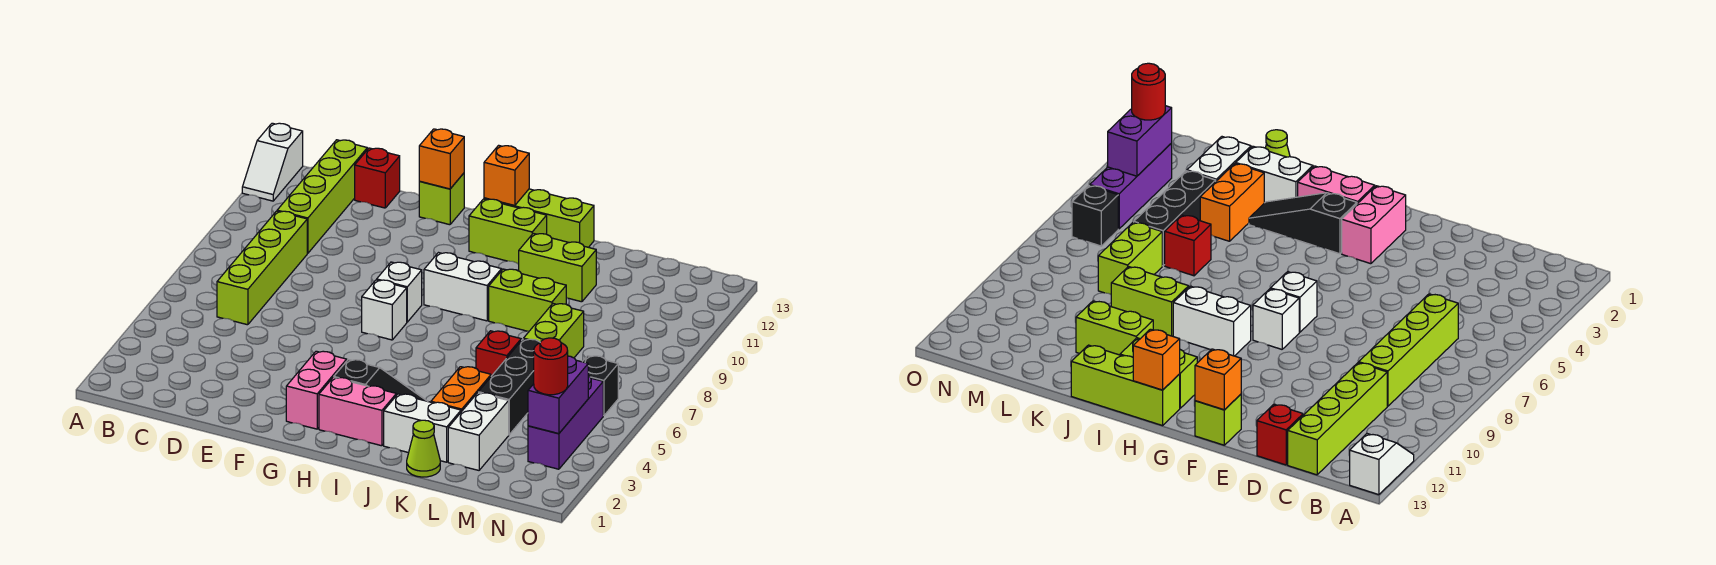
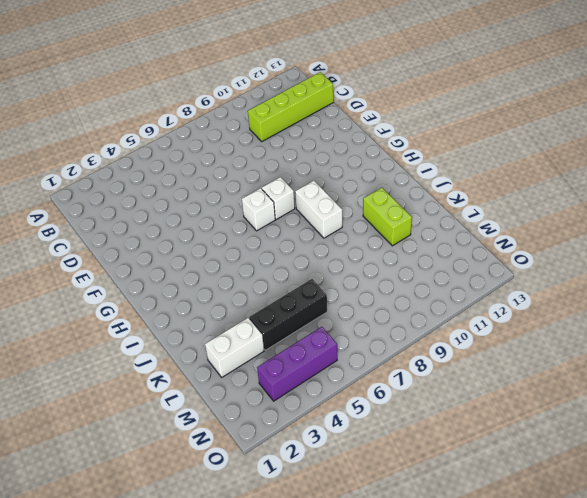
none -> white slope A12:A13 level 1 top 13
none -> lime brick C6:C9 level 1
none -> red brick D13 level 1

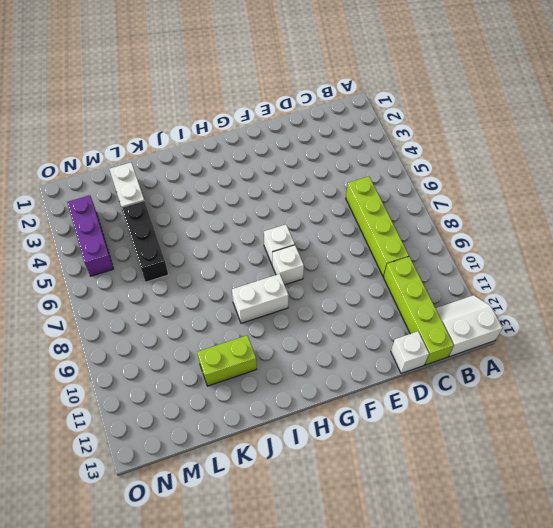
white slope A12:B13 level 1 top 13 -> white slope A12:A13 level 1 top 13
white brick D13 level 1 -> red brick D13 level 1
none -> lime brick F13 level 1
none -> pink brick G2:G3 level 1
none -> pink brick H2:I2 level 1

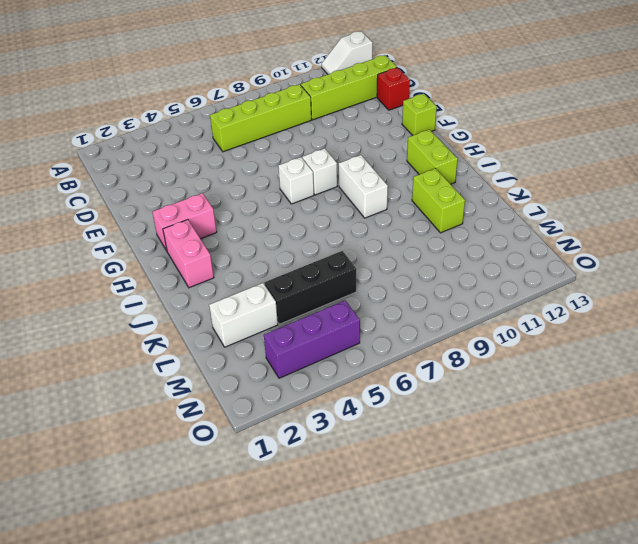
none -> black slope H3:J3 level 1 top H
none -> lime brick H13:J13 level 1
none -> white brick J2:K2 level 1

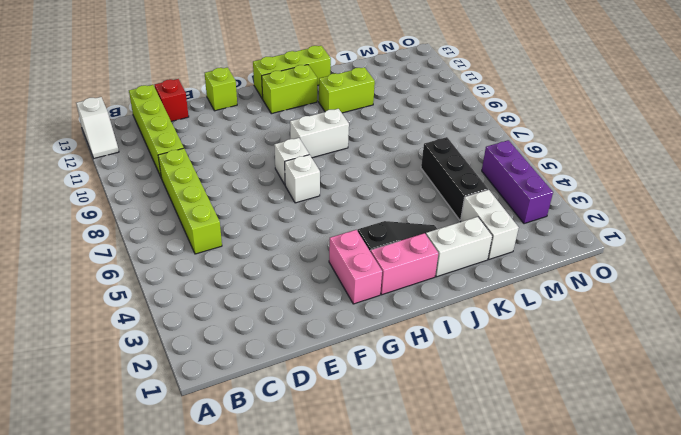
none -> lime brick J9:K9 level 1
none -> lime cone K1 level 1
none -> orange brick K3:K4 level 1

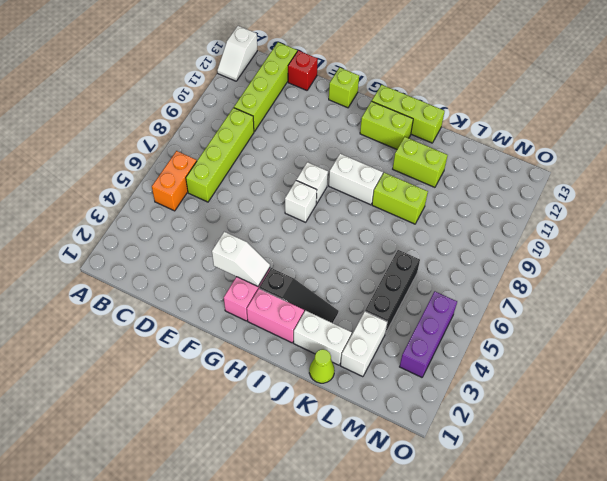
orange brick B5:B6 level 1 -> orange brick K3:K4 level 1
white slope F3:G3 level 2 top F -> none
none -> red brick K6 level 1
none -> lime brick L7:L8 level 1
none -> black brick N6 level 1

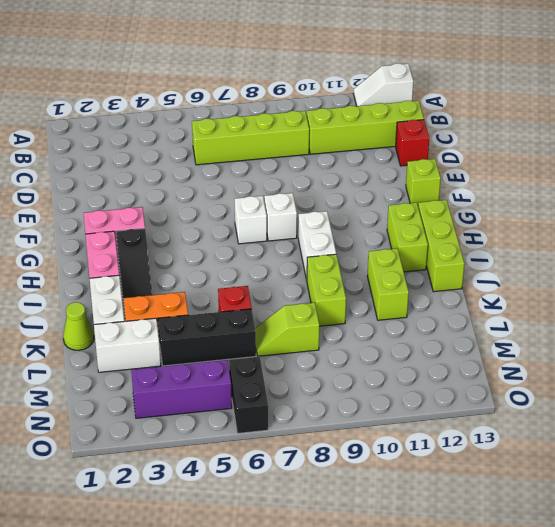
lime slope L7:L8 level 1 top 8 -> lime brick L7:L8 level 1
black brick N6:O6 level 1 -> black brick N6 level 1
none -> orange brick F13 level 2
none -> orange brick H13 level 2
none -> purple brick N3:N4 level 2

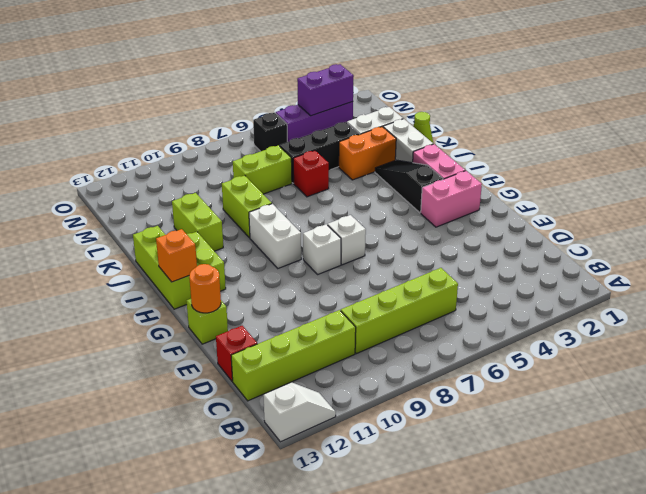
orange round brick F13 level 2 -> orange brick F13 level 2
none -> red round brick N3 level 3

